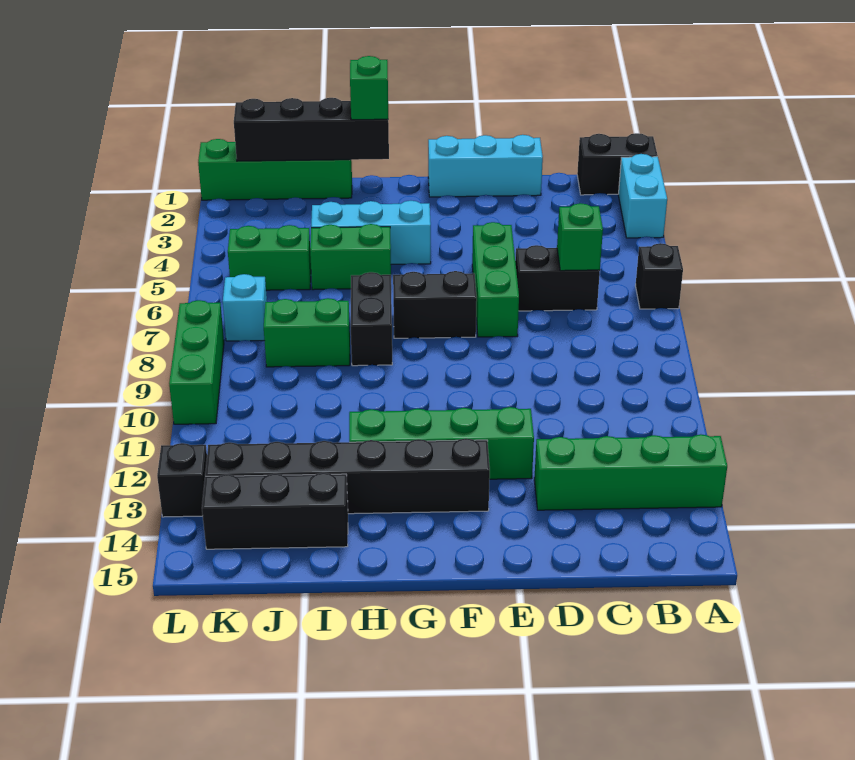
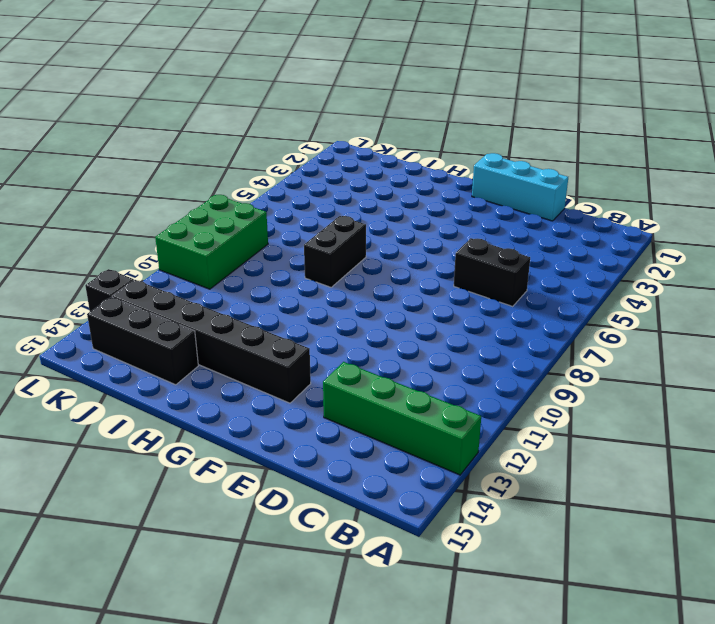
green brick K8:L10 level 1 -> green brick L8:L10 level 1
none -> black brick A1:B1 level 1
none -> cyan brick A2:A3 level 1
none -> black brick A6 level 1

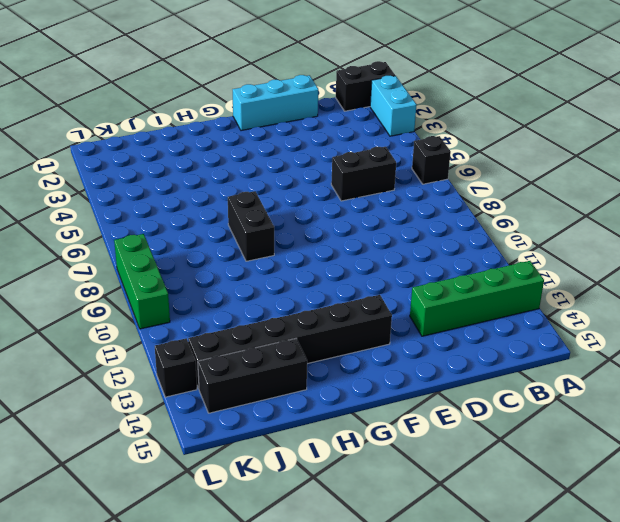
none -> green brick E5:E7 level 1
none -> green brick E12:H12 level 1
none -> black brick F7:G7 level 1

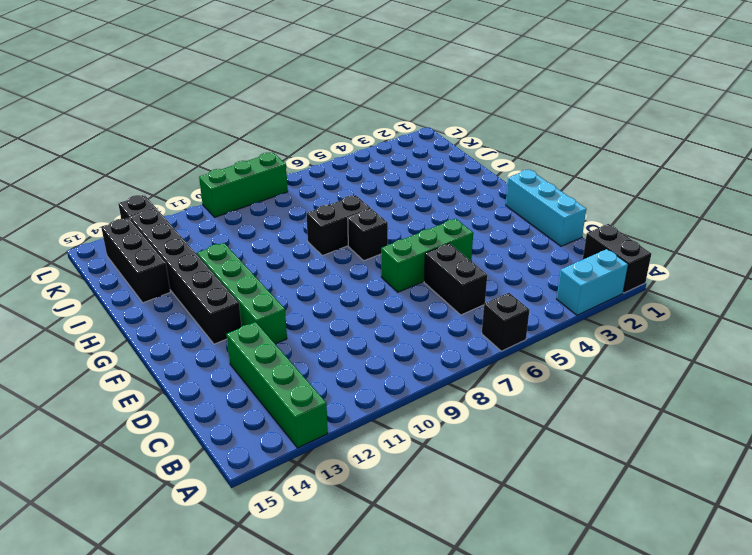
black brick G7 level 1 -> black brick F7:G7 level 1
none -> cyan brick G4:I4 level 1
none -> green brick H5:I5 level 1
none -> green brick I1:L1 level 1

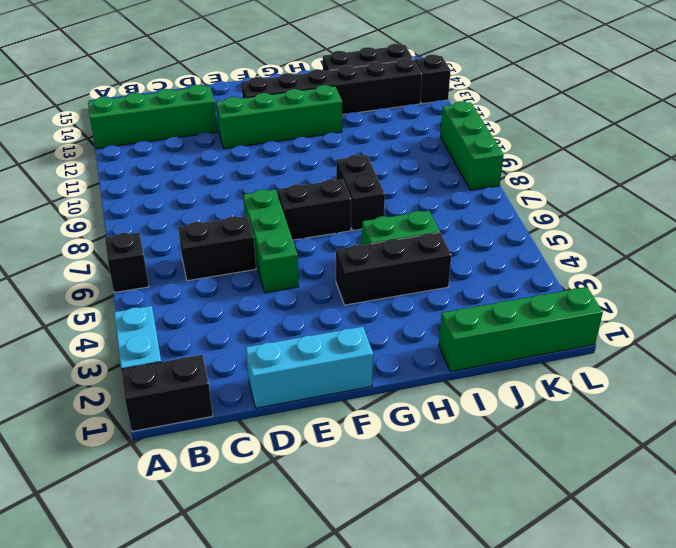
black brick G4:I4 level 1 -> cyan brick G4:I4 level 1
none -> green brick I8:J8 level 1
none -> green brick J5:K5 level 1
none -> cyan brick K7 level 1

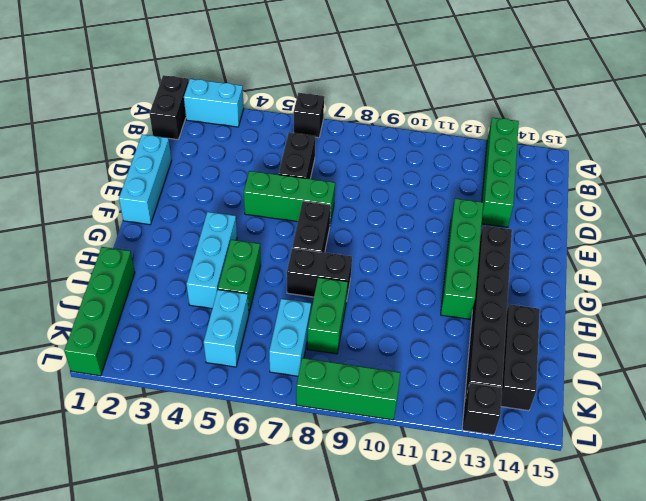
cyan brick J5:K5 level 1 -> green brick J5:K5 level 1
cyan brick J7:K7 level 1 -> cyan brick K7 level 1
none -> green brick C6 level 2
none -> black brick H1:K1 level 2
none -> green brick H1 level 3

